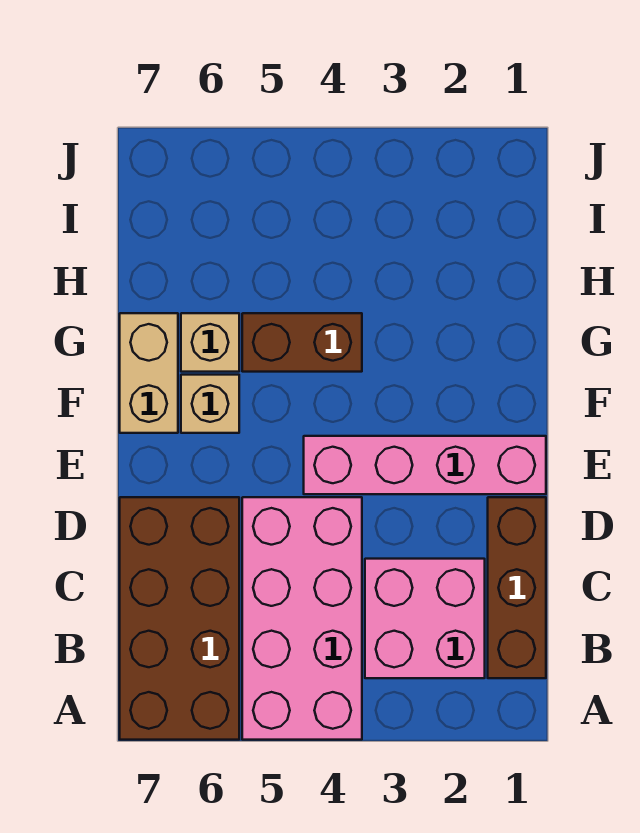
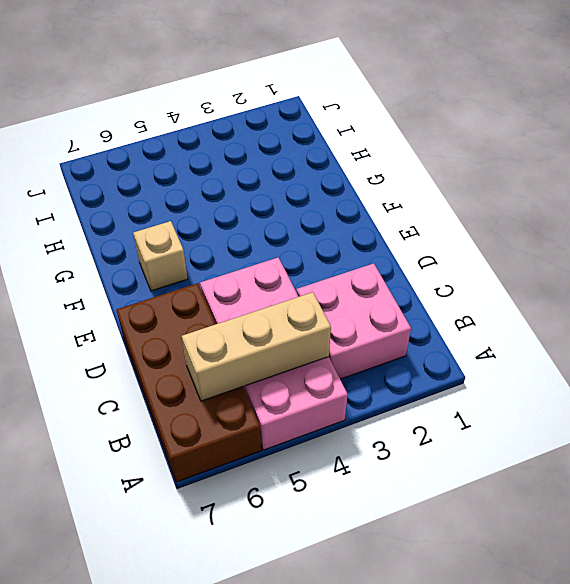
tan brick B4:B6 level 2 -> none
none -> brown brick B1:D1 level 1
none -> pink brick E1:E4 level 1

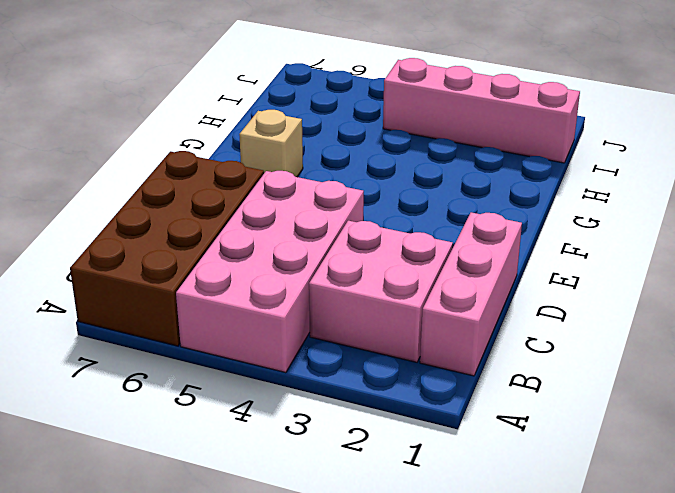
pink brick B1:D1 level 1 -> brown brick B1:D1 level 1
pink brick I1:I4 level 1 -> pink brick E1:E4 level 1
none -> tan brick F7:G7 level 1
none -> brown brick G4:G5 level 1

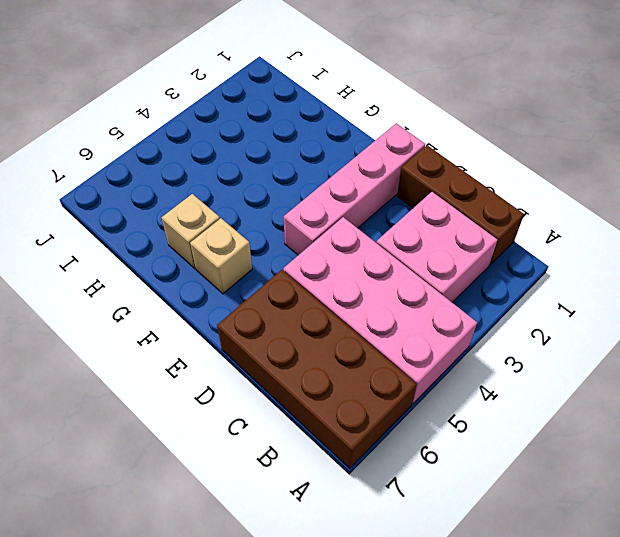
none -> tan brick F7:G7 level 1
none -> brown brick G4:G5 level 1

